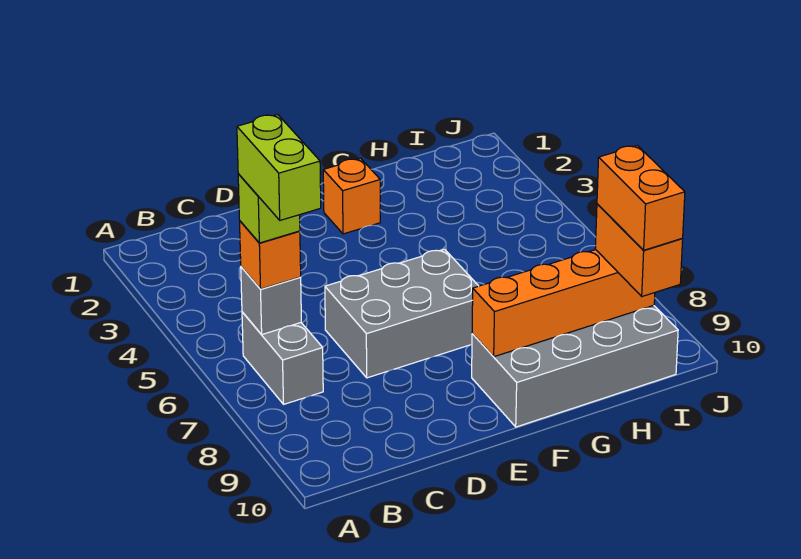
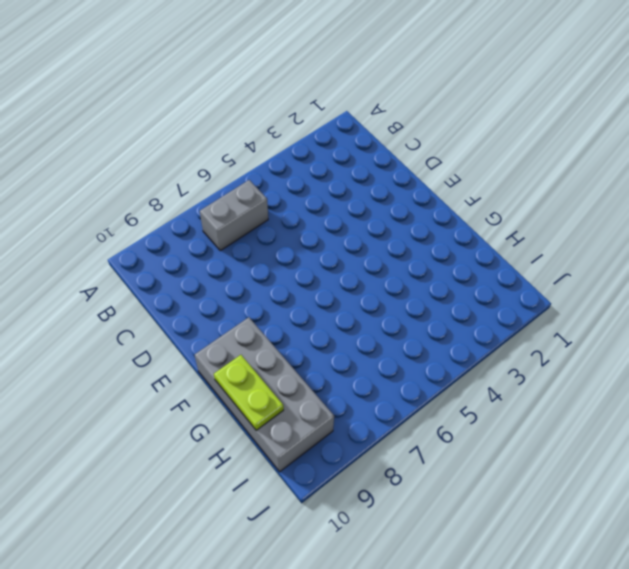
lime plate G10:H10 level 2 -> none
none -> grey brick D6:F7 level 1
none -> orange brick F2 level 1

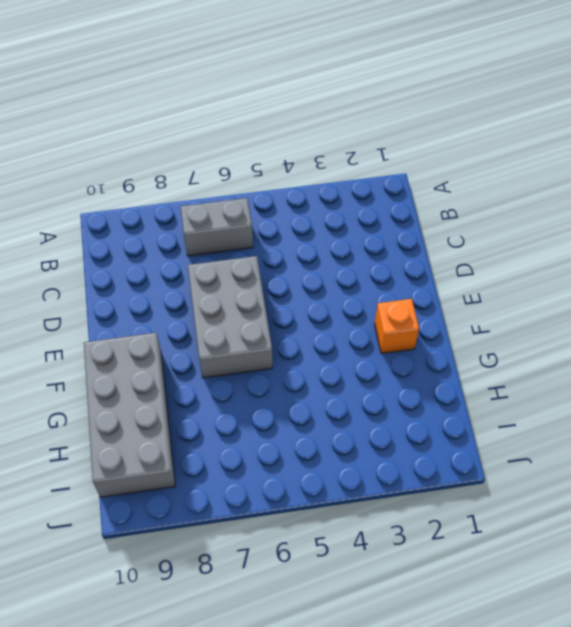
none -> grey brick B6 level 2
none -> orange brick F9:I9 level 2

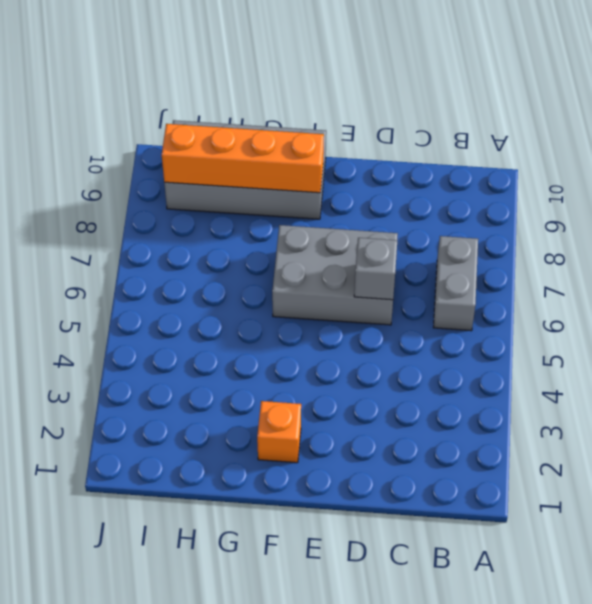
grey brick D6 level 2 -> grey brick B6 level 2
none -> orange brick B6 level 3
none -> orange brick I9:I10 level 3

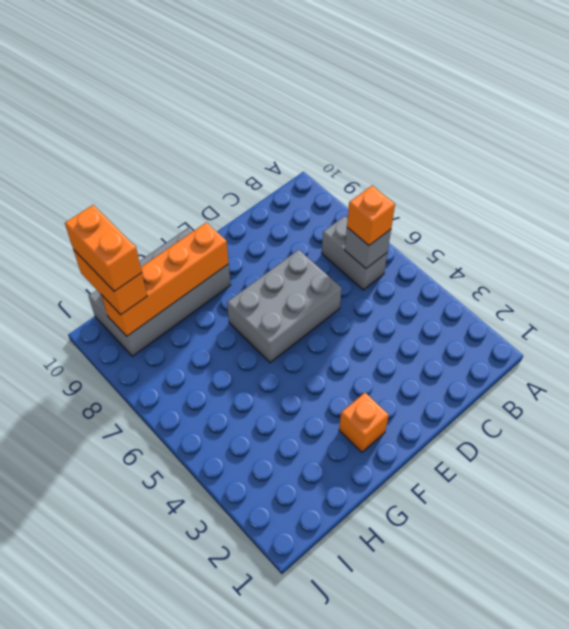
none -> lime brick B6 level 4
none -> lime brick B6:B7 level 5

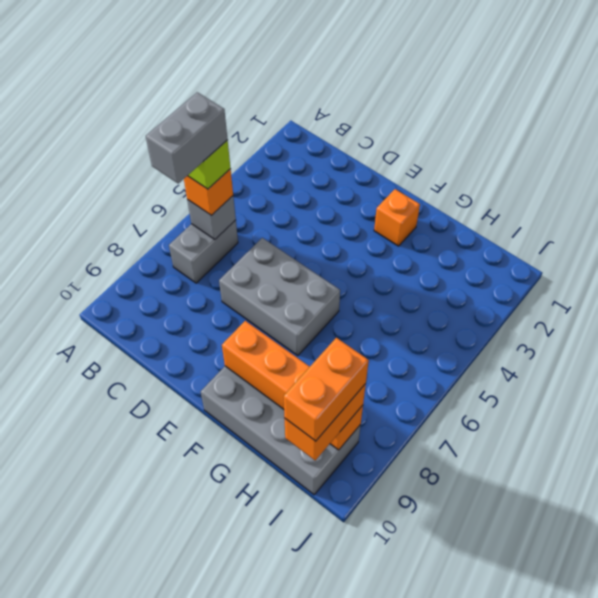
grey brick B6:B7 level 5 -> lime brick B6:B7 level 5

